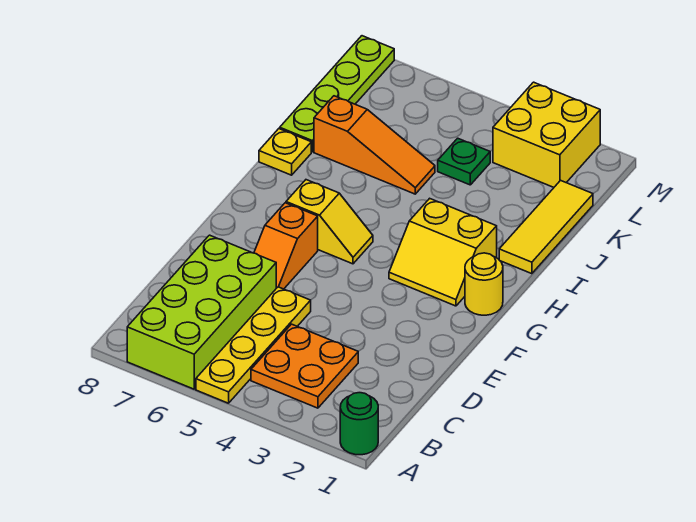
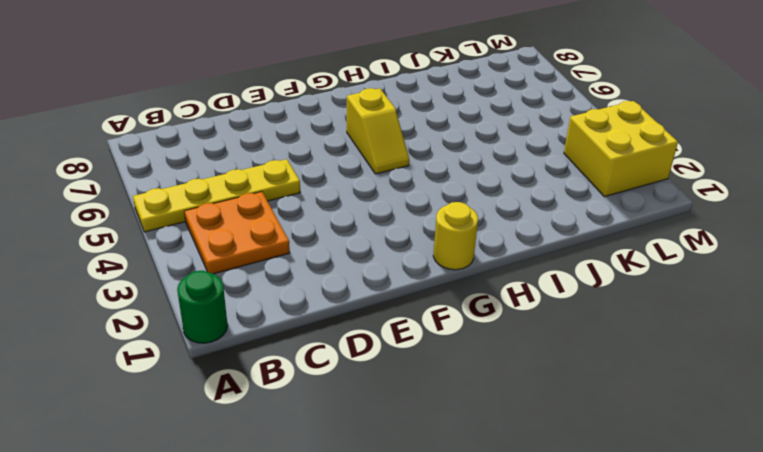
none -> lime brick A6:D7 level 1
none -> orange slope E6:F6 level 1 top F
none -> yellow slope G2:H3 level 1 top H

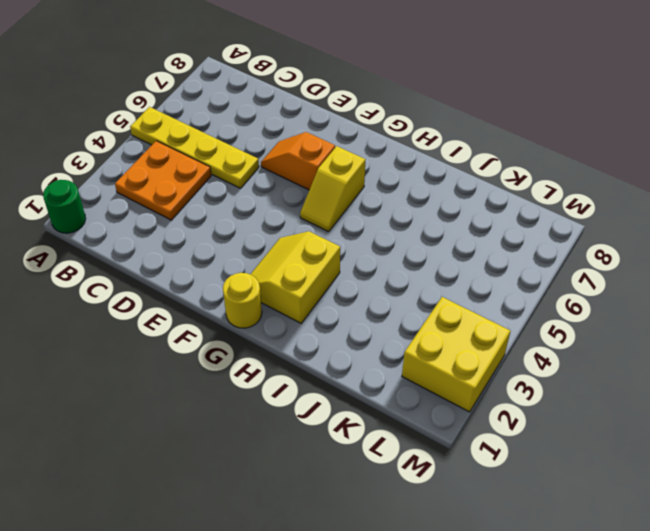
none -> lime brick A6:D7 level 1
none -> yellow tile I1:K1 level 1
none -> yellow plate I8 level 1

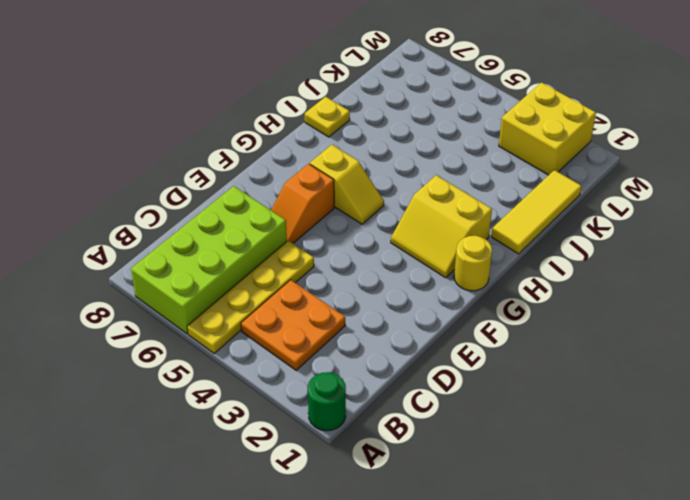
none -> orange slope J5:J7 level 1 top 7
none -> lime plate J8:M8 level 1
none -> green plate K4 level 1

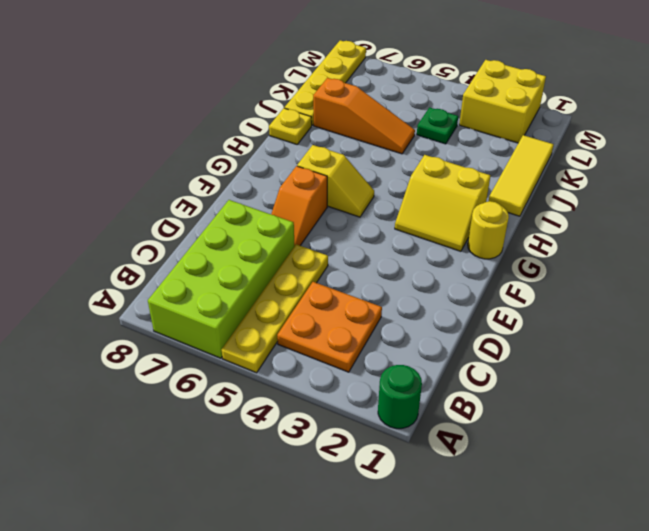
yellow plate J8:M8 level 1 -> lime plate J8:M8 level 1

